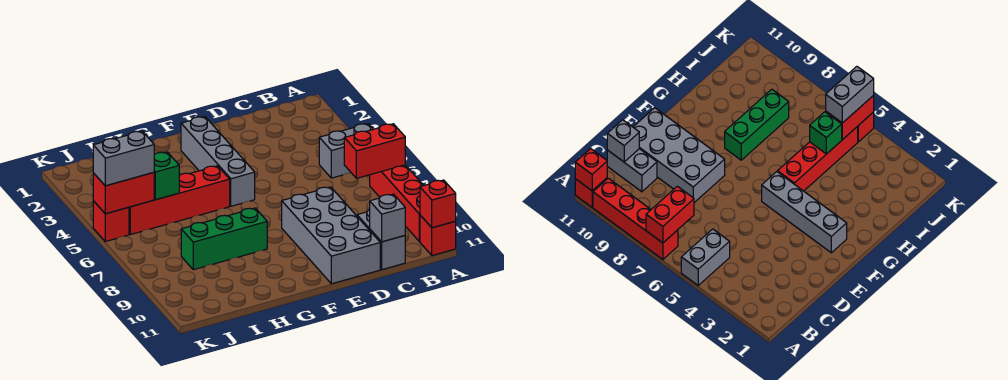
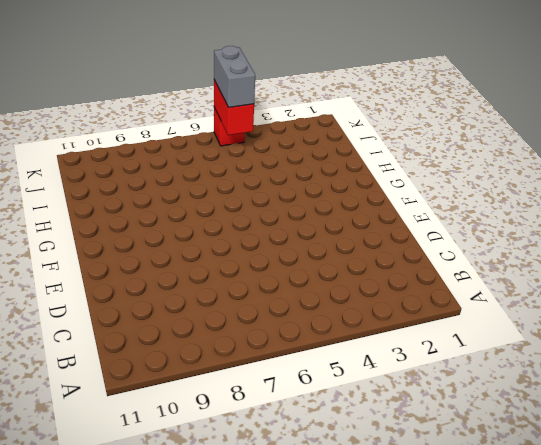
none -> grey brick A5:B5 level 1
none -> red brick A7:A10 level 1
none -> red brick A11 level 1

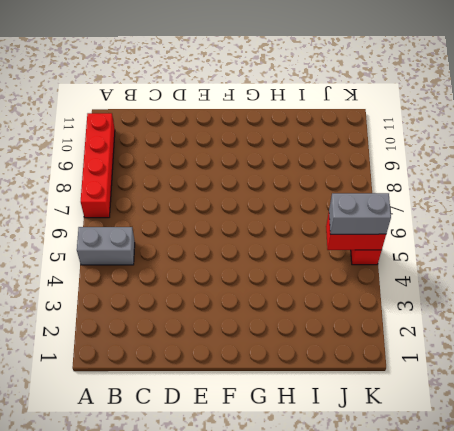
none -> red brick A11 level 1
none -> grey brick C10:C11 level 1
none -> grey brick D8:E11 level 1

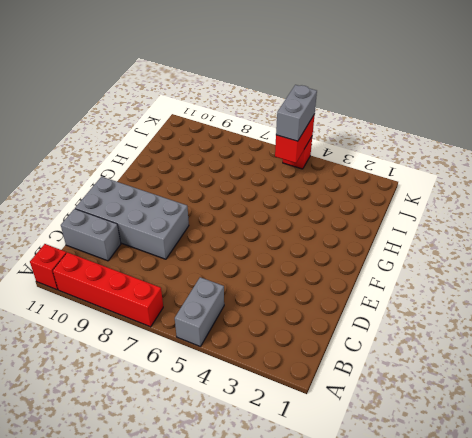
none -> grey brick F2:F5 level 1
none -> red brick G5:J5 level 1
none -> green brick G8:I8 level 1

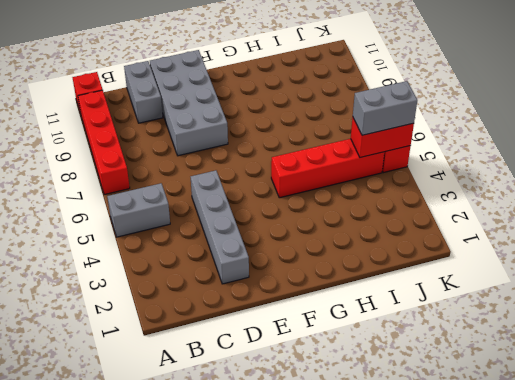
grey brick D2:D5 level 1 -> grey brick F2:F5 level 1
none -> green brick G8:I8 level 1
none -> red brick A7:B7 level 2
none -> red brick A11 level 2

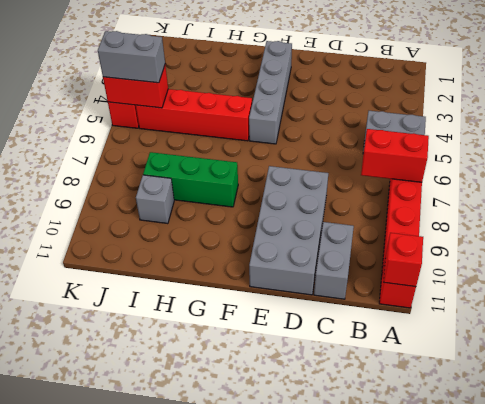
grey brick I9 level 1 -> grey brick C11 level 2
none -> green brick I5 level 2

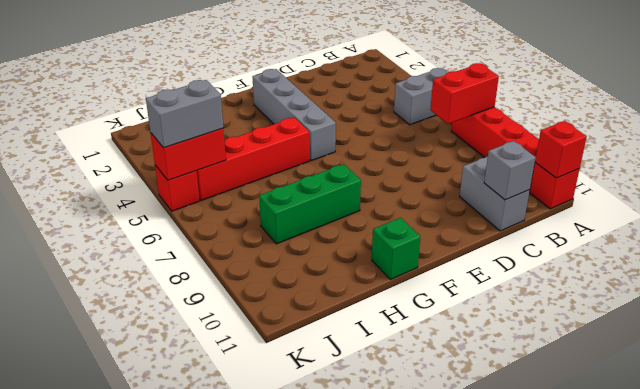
green brick G11 level 1 -> green brick I5 level 2
none -> grey brick D8:E11 level 1

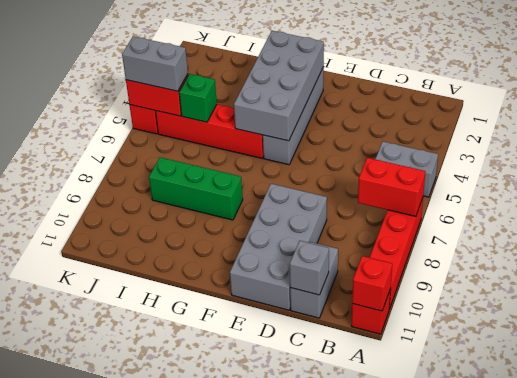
grey brick F2:G5 level 2 -> none

